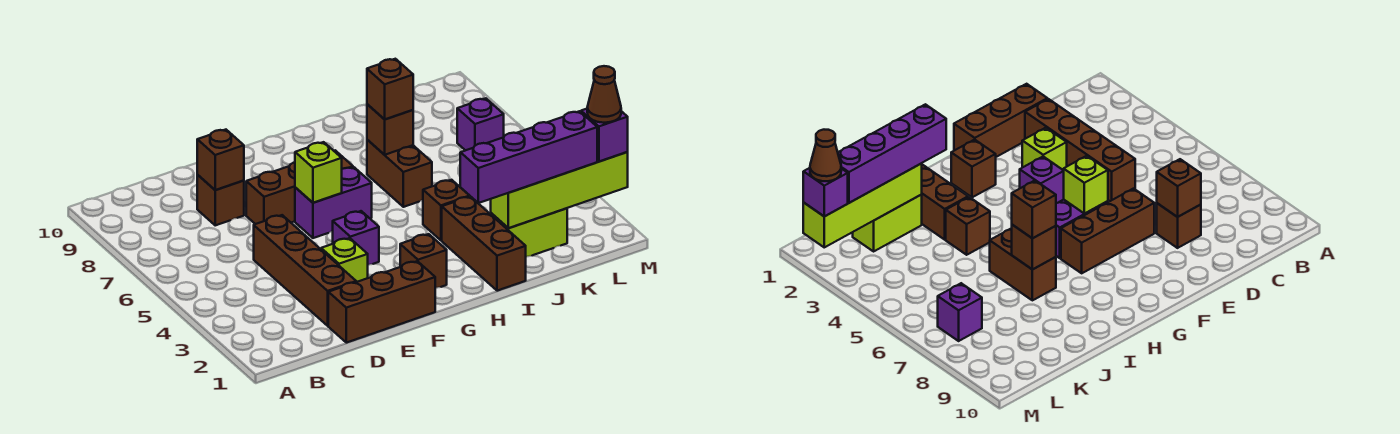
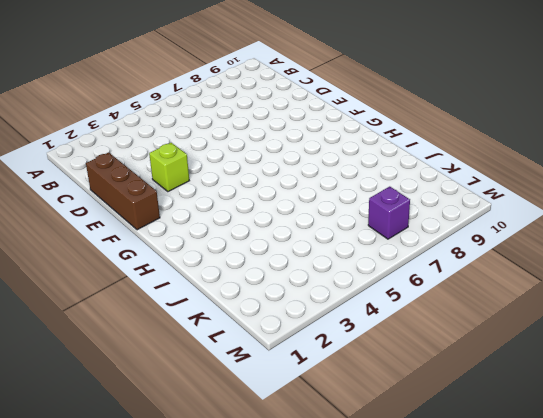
none -> brown brick D2:D5 level 1
none -> brown brick D8 level 1
none -> brown brick E7:G7 level 1

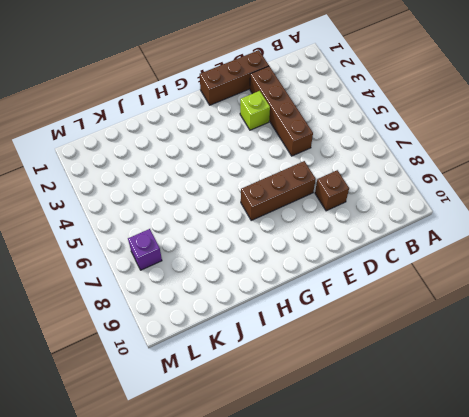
none -> purple brick F4 level 1
none -> purple brick F6:G6 level 1
none -> brown brick G2 level 1

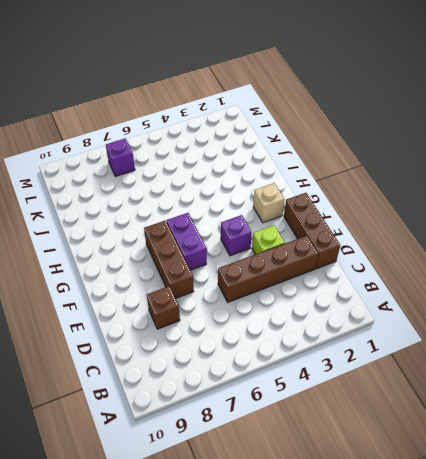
tan brick G2 level 1 -> brown brick G2 level 1
none -> brown brick I1:I3 level 1
none -> brown brick I4 level 1
none -> brown brick I6:I7 level 1

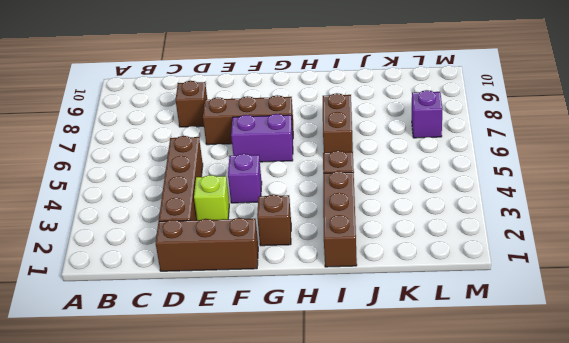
none -> lime brick J2:K2 level 1
none -> brown brick D8 level 2
none -> lime brick F6 level 2

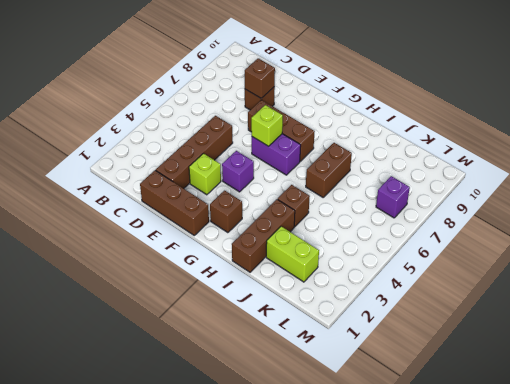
none -> brown brick I7 level 2
none -> lime brick J2:M2 level 2
none -> purple brick I2:L2 level 3

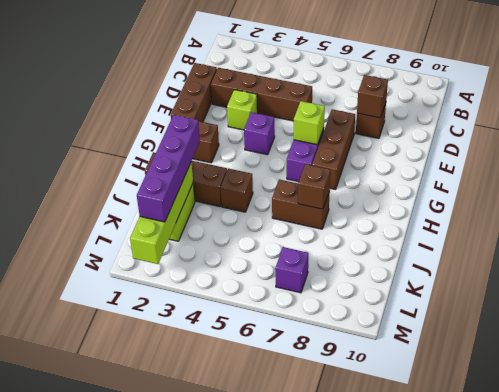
none -> brown brick I7 level 3
none -> purple brick M2 level 3
none -> brown cone M2 level 4

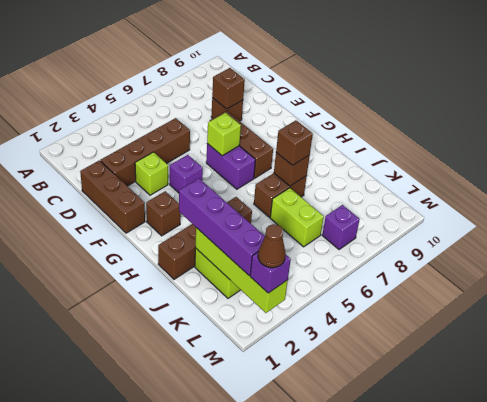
lime brick J6:K6 level 1 -> none

